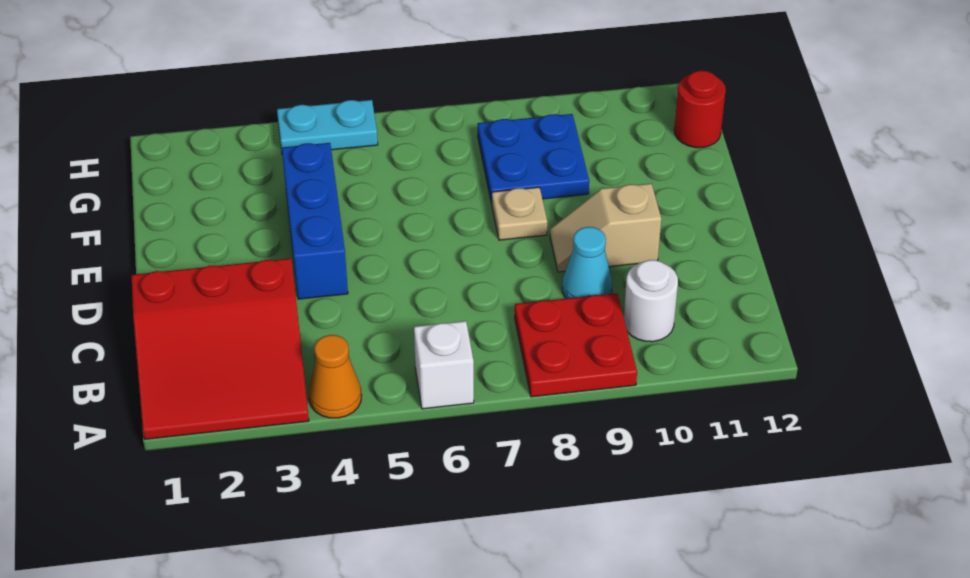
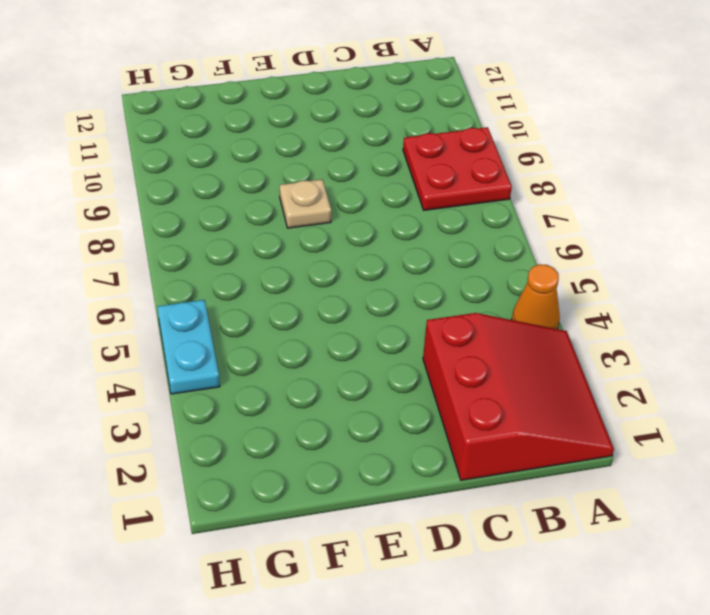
none -> white brick A6 level 1
none -> white round brick B10 level 1
none -> cyan cone C9 level 1

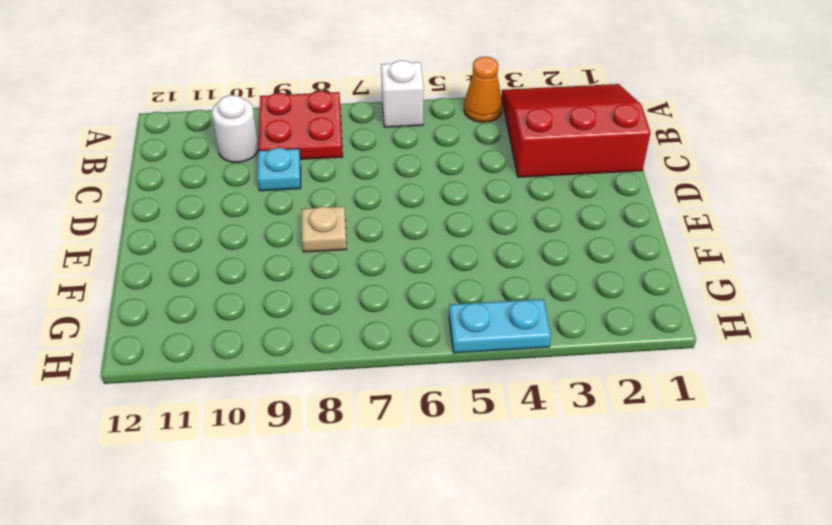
cyan plate C9 level 1 -> cyan cone C9 level 1
none -> blue brick D4:F4 level 1
none -> tan slope D9:D10 level 1 top 10
none -> blue plate F8:G9 level 1

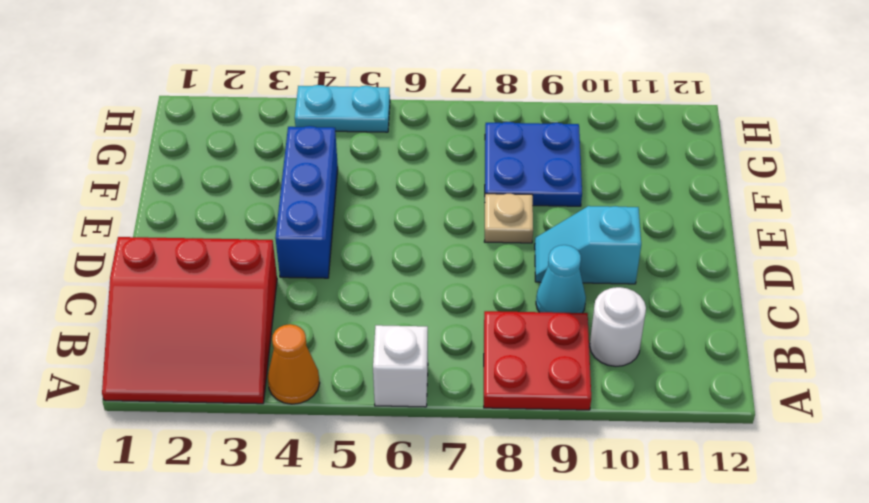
cyan slope D9:D10 level 1 top 10 -> tan slope D9:D10 level 1 top 10
none -> red round brick G12 level 1

